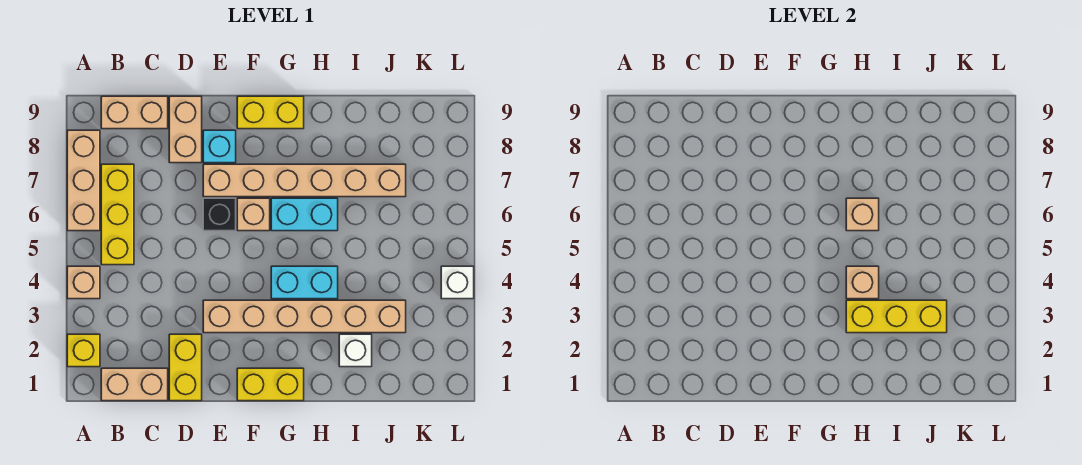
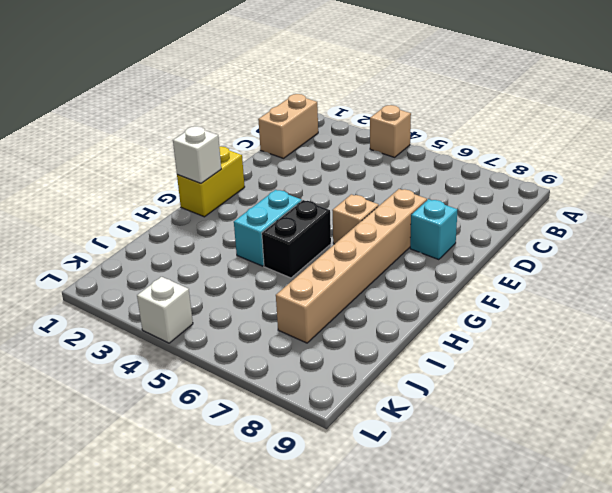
white brick G1 level 2 -> white brick I2 level 1
black brick G5:H5 level 1 -> none
none -> yellow brick A2 level 1
none -> tan brick A6:A8 level 1
none -> yellow brick B5:B7 level 1

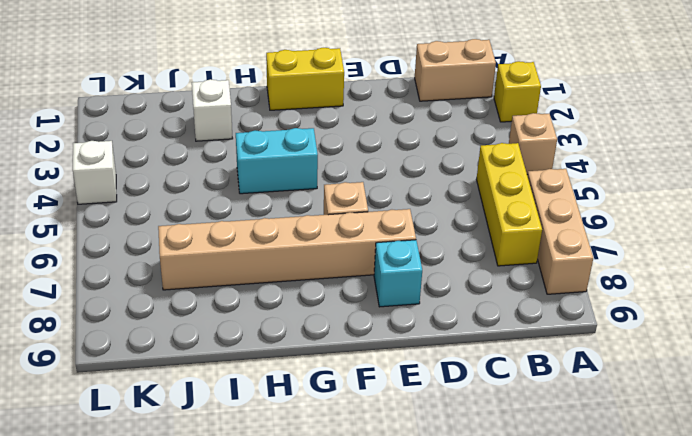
none -> tan brick B9:C9 level 1
none -> yellow brick D1:D2 level 1
none -> tan brick D8:D9 level 1

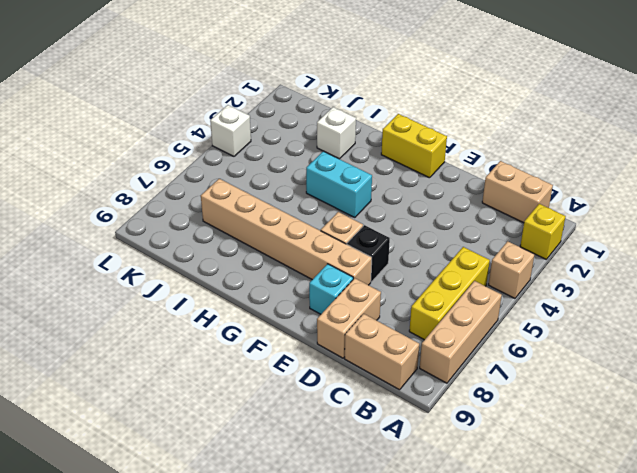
none -> yellow brick D1:D2 level 1
none -> tan brick E3:J3 level 1
none -> yellow brick F9:G9 level 1

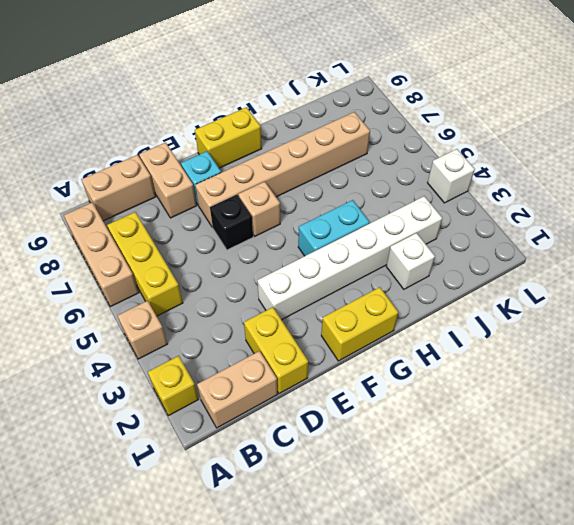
white brick E3:J3 level 1 -> tan brick E3:J3 level 1
none -> cyan brick G6:H6 level 1
none -> yellow brick H3:J3 level 2
none -> tan brick H4 level 2

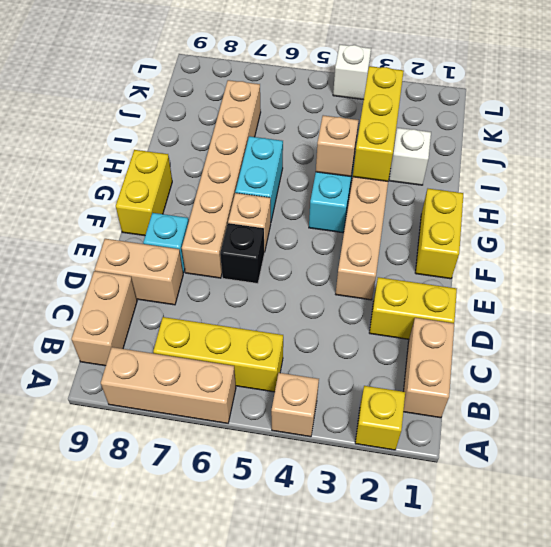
none -> tan brick H6 level 2

